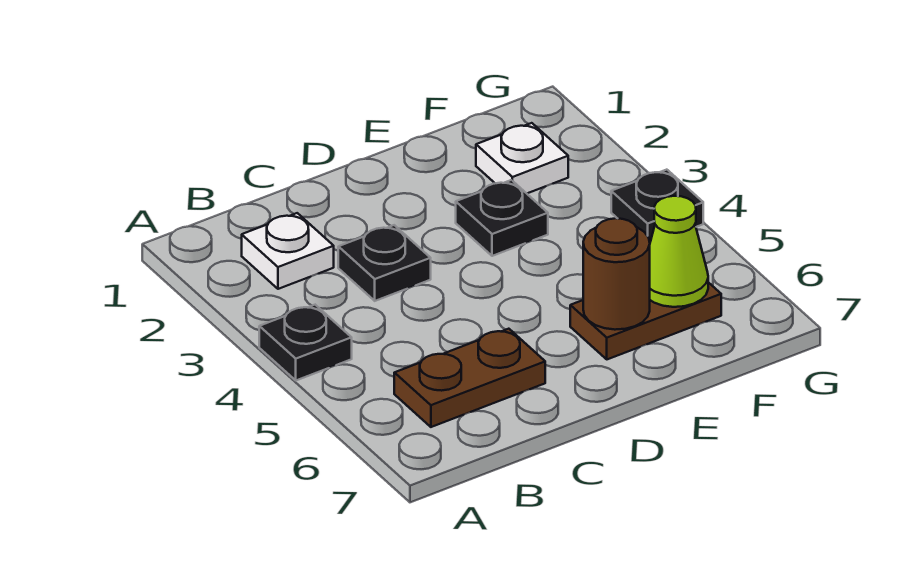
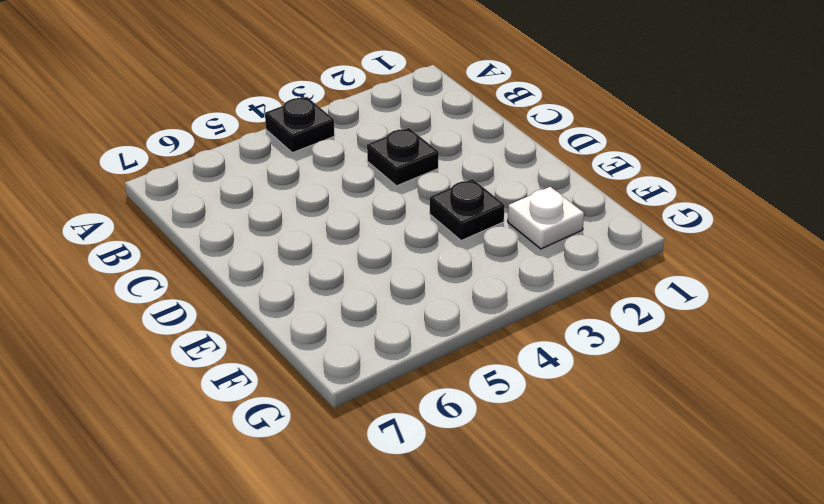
none -> white plate B2 level 1
none -> brown plate B6:C6 level 1

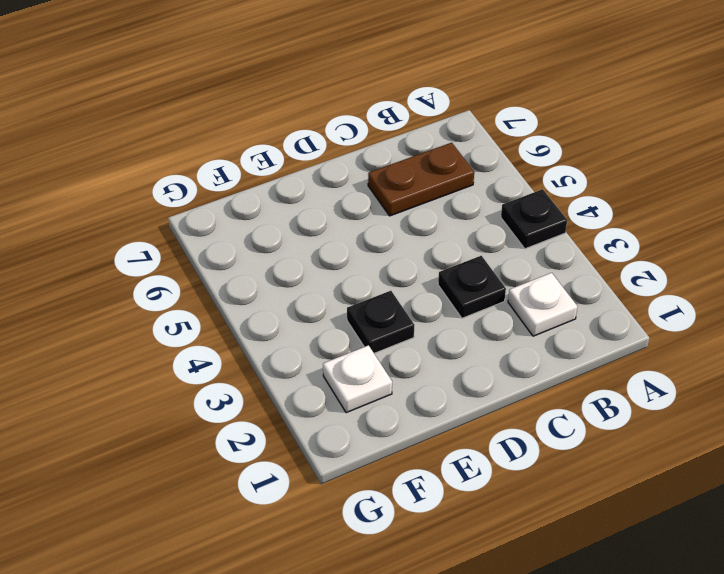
none -> brown plate E6:F6 level 1
none -> black plate G4 level 1

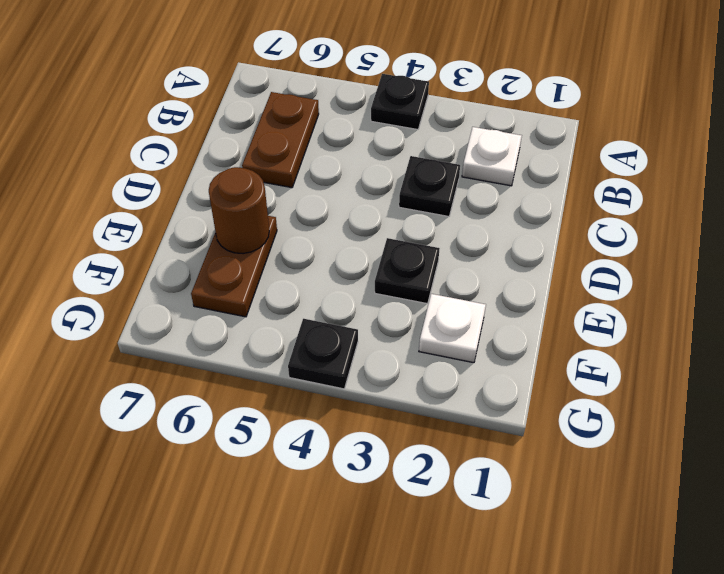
none -> lime cone F6 level 2

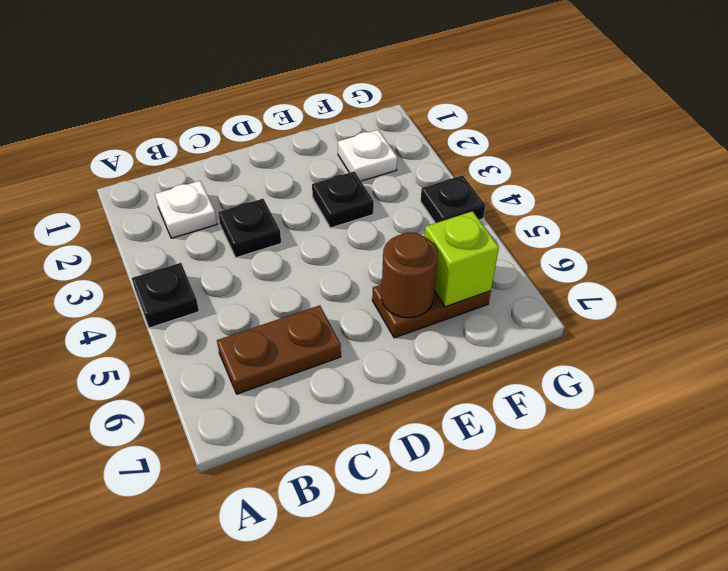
lime brick F6 level 2 -> lime cone F6 level 2

